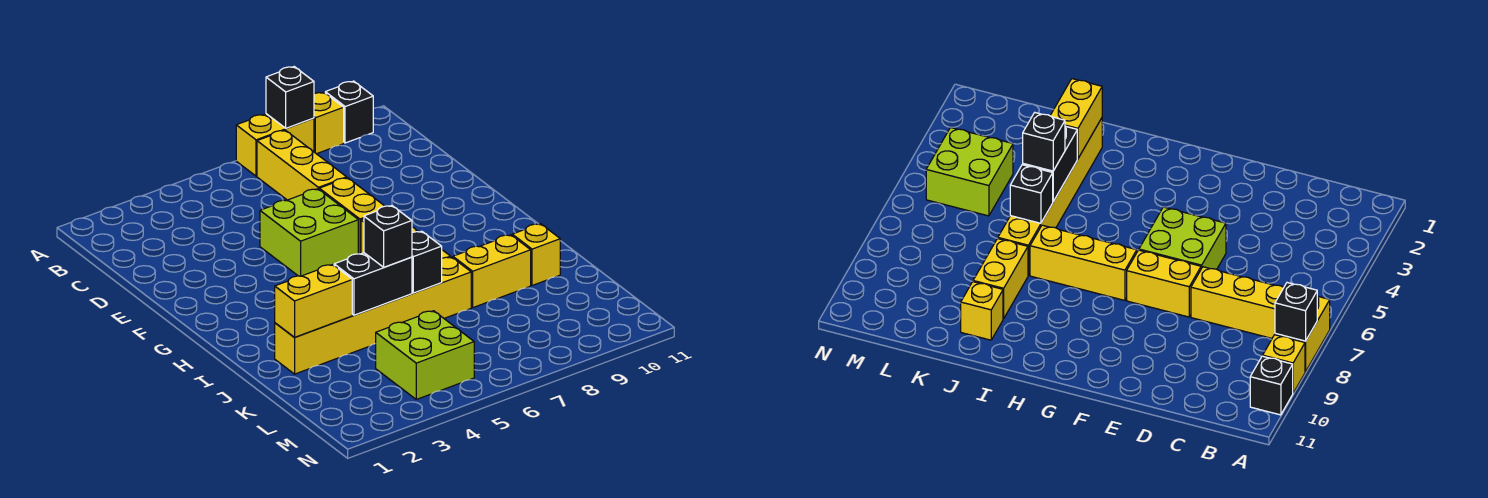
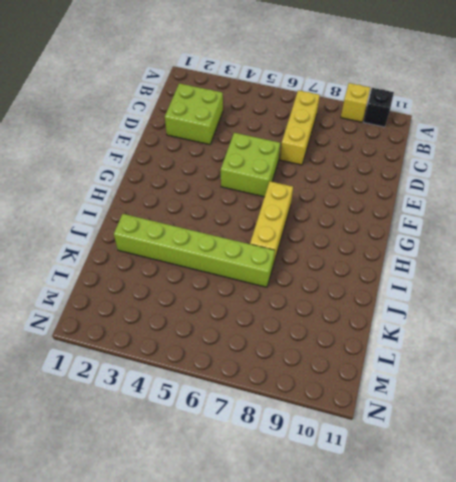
lime brick C2:D3 level 1 -> lime brick L4:M5 level 1
lime brick J2:J7 level 1 -> yellow brick J2:J7 level 1
none -> yellow brick A7:A8 level 1
none -> yellow brick E7:F7 level 1
none -> yellow brick J8:J9 level 1

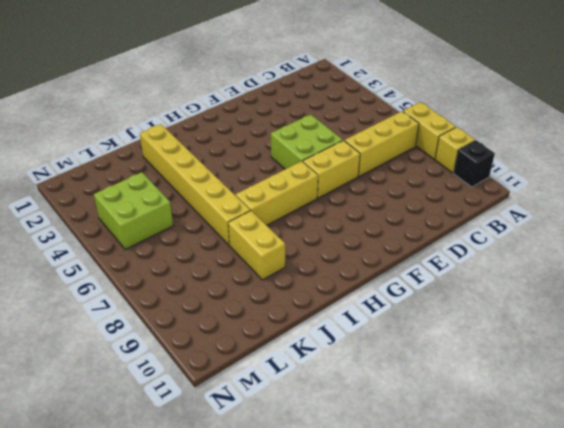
none -> yellow brick J10 level 1
none -> black brick A8 level 2
none -> yellow brick J2:J3 level 2

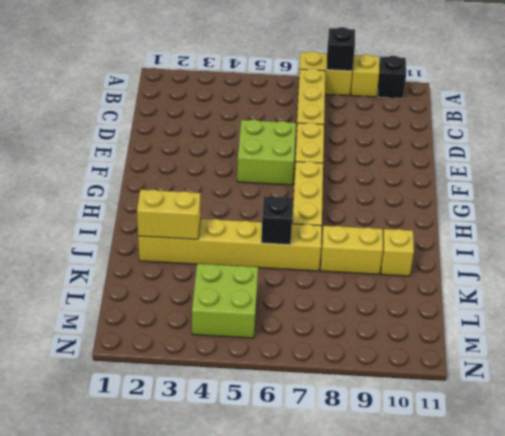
none -> black brick J4:J5 level 2
none -> black brick J5 level 3

